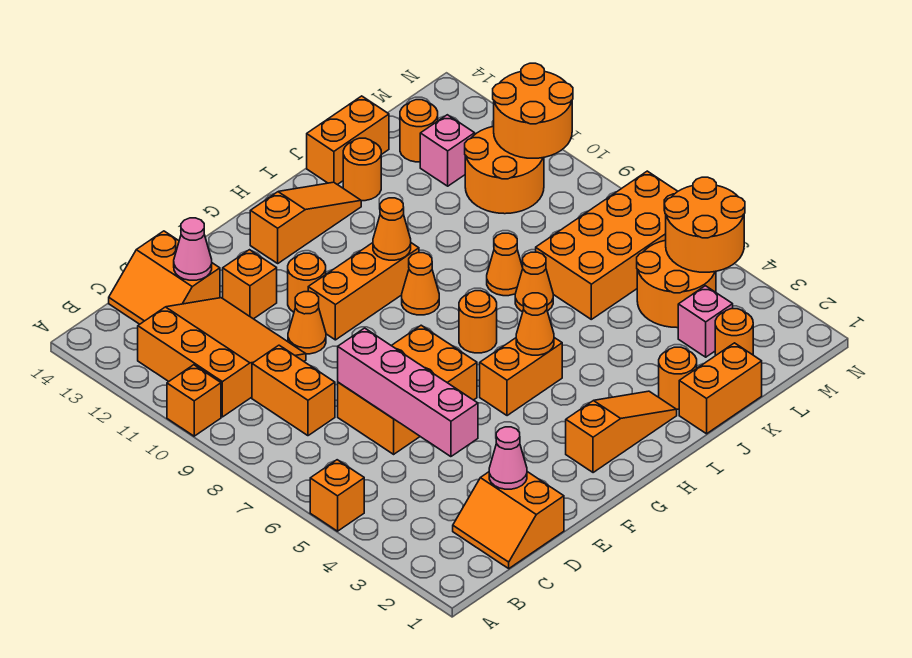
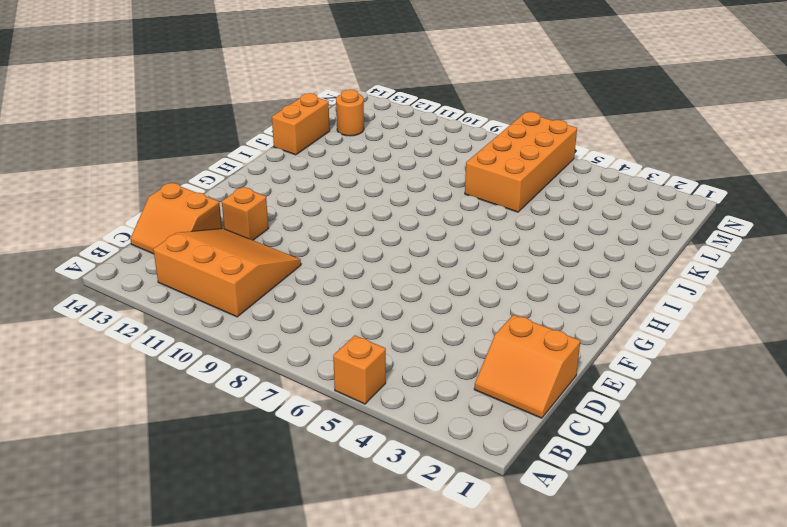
none -> orange brick A10 level 1
none -> orange brick C8:C9 level 1
none -> orange brick D6:F7 level 1
none -> orange cone E10 level 1

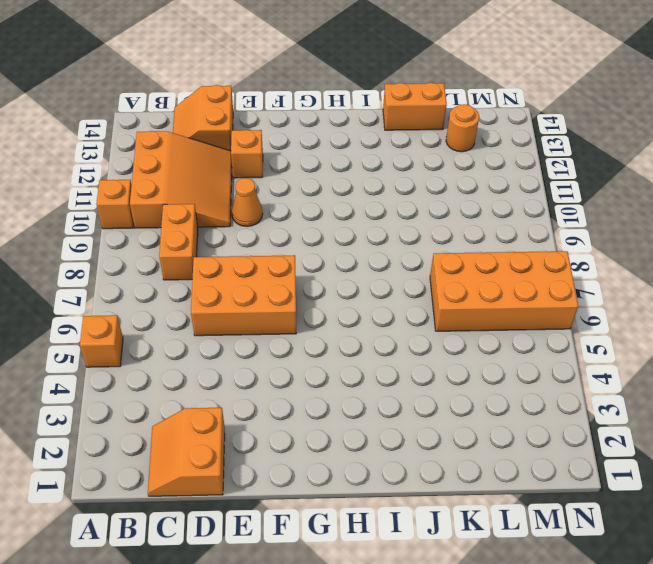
none -> orange brick F10:H10 level 1
none -> orange round brick F11 level 1
none -> orange slope G2:I2 level 1 top G
none -> orange brick G5:H5 level 1

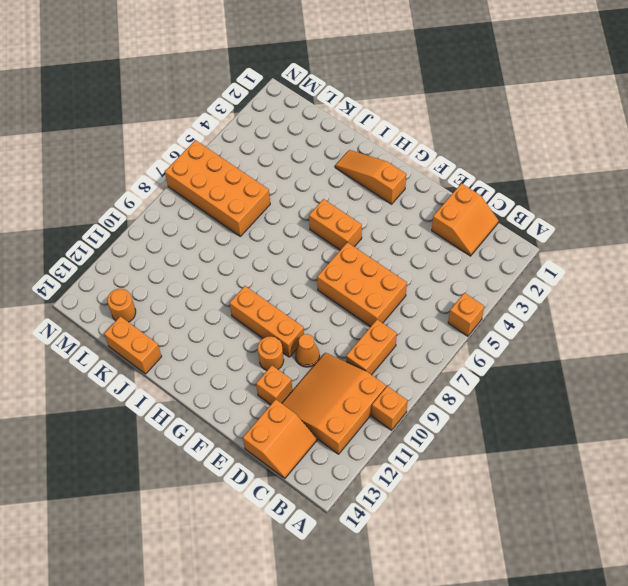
none -> orange slope G13:I13 level 1 top G
none -> orange round brick H7 level 1
none -> orange cone H9 level 1
none -> orange brick J1:K1 level 1

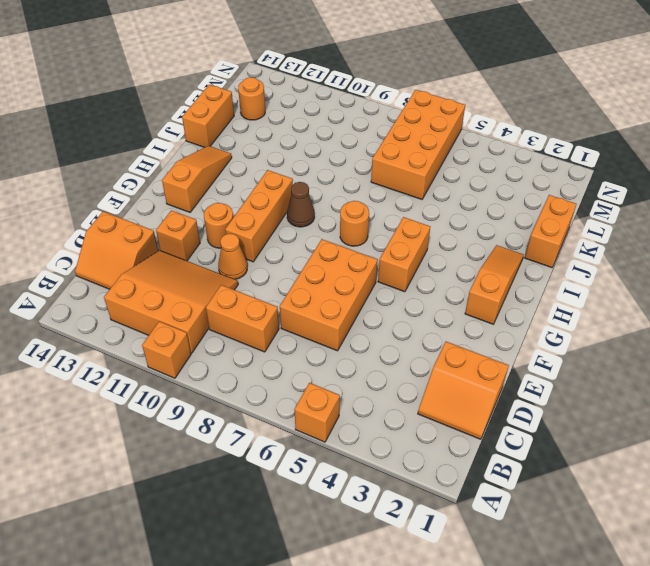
brown cone H9 level 1 -> orange cone H9 level 1
none -> orange round brick J2 level 1
none -> orange cone J7 level 1
none -> orange cone J8 level 1
none -> orange round brick J13 level 1

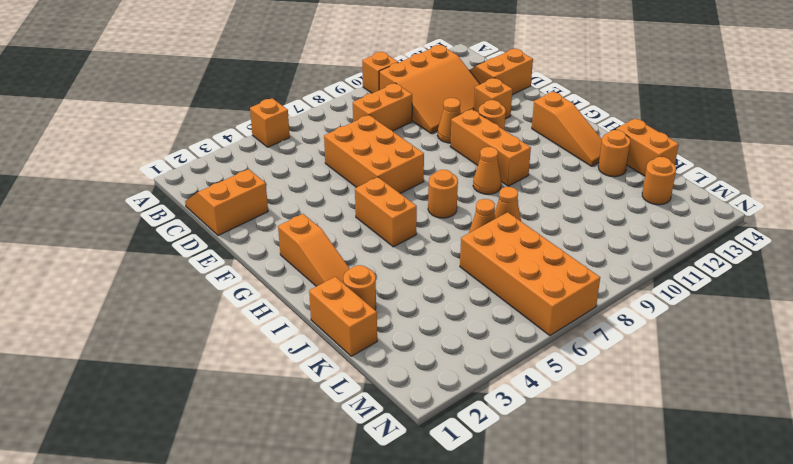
none -> orange round brick L2 level 1
none -> pink brick L3 level 1
none -> orange round brick L4:M5 level 1
none -> orange round brick L10:M11 level 1

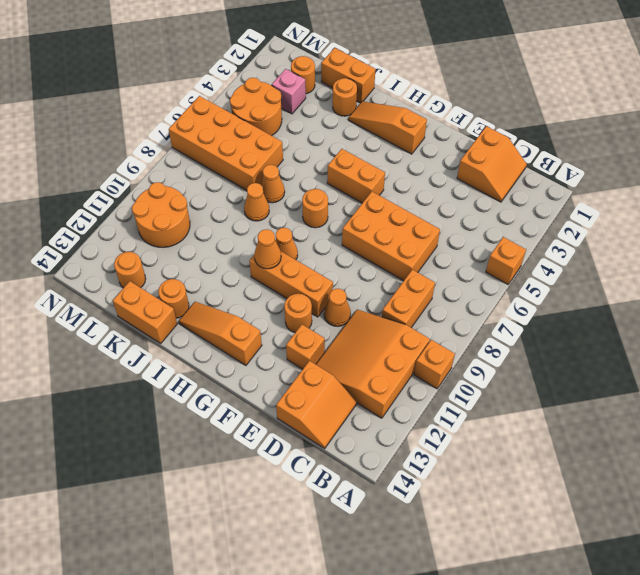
none -> pink brick L12 level 1
none -> pink cone D2 level 2
none -> pink brick D4:D7 level 2
none -> pink cone D13 level 2

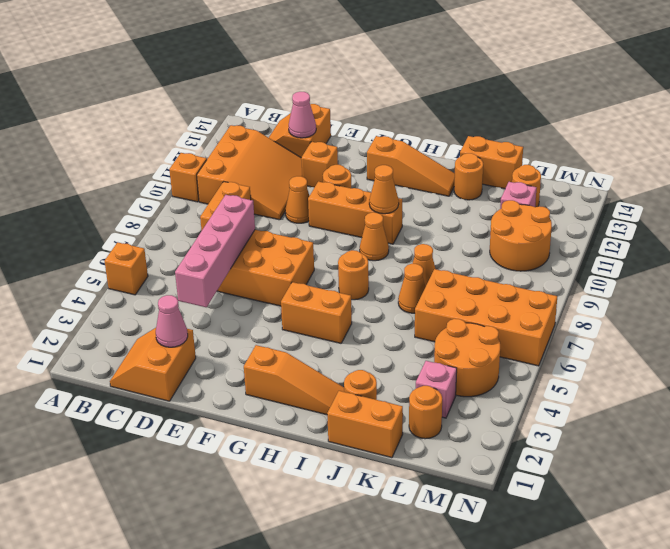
none -> orange cone H5 level 2
none -> orange round brick M4:N5 level 2
none -> orange round brick M10:N11 level 2

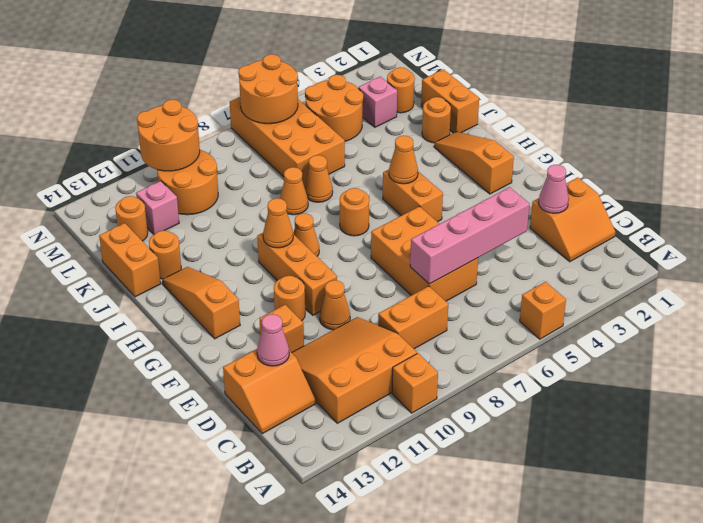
orange round brick M6:N7 level 2 -> orange round brick M4:N5 level 2

